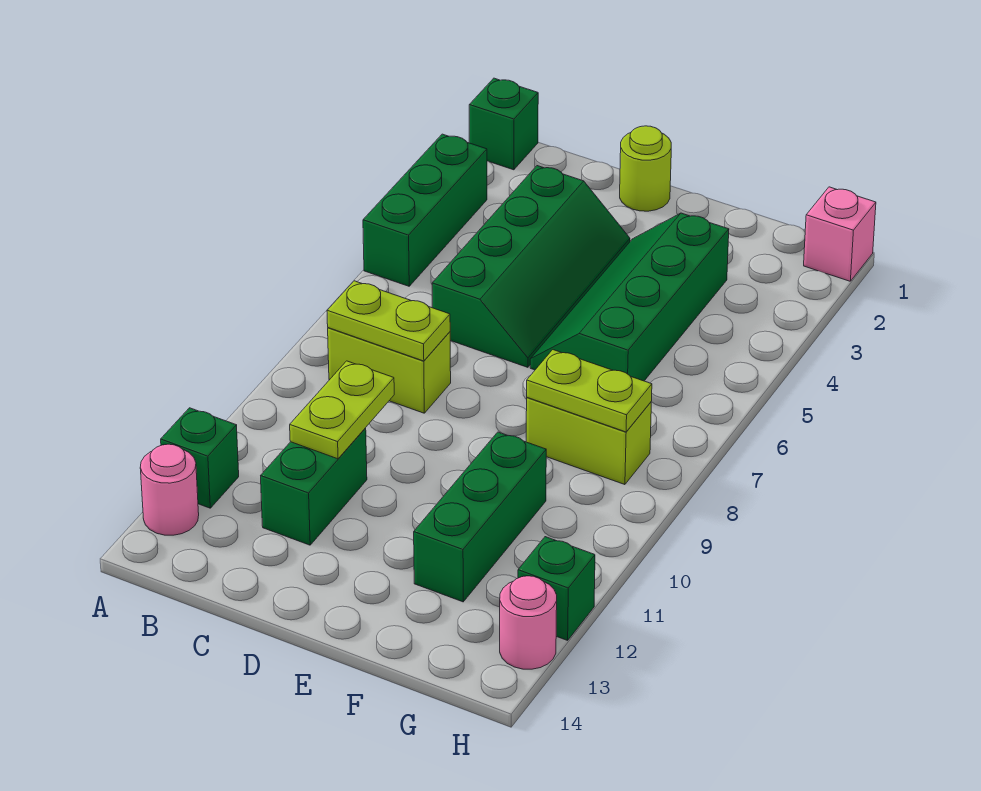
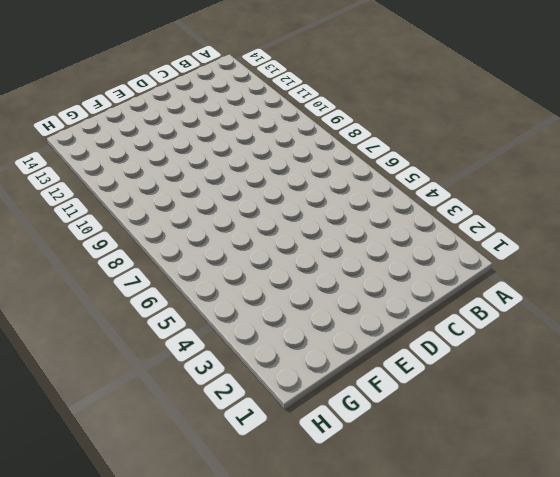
none -> green brick A1 level 1
none -> green brick A3:A5 level 1
none -> green brick A12 level 1

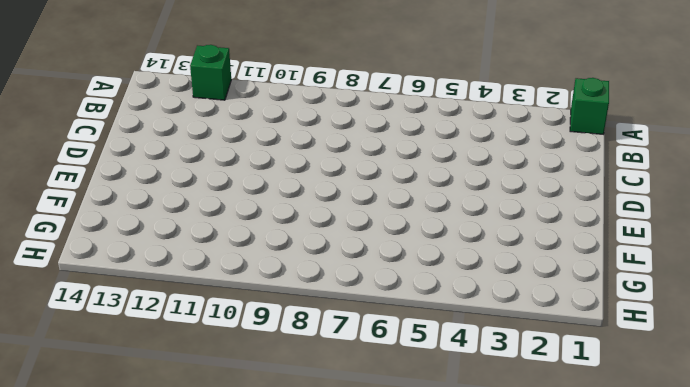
none -> green brick A3:A5 level 1
none -> pink round brick A13 level 1
none -> lime brick B8:C8 level 1

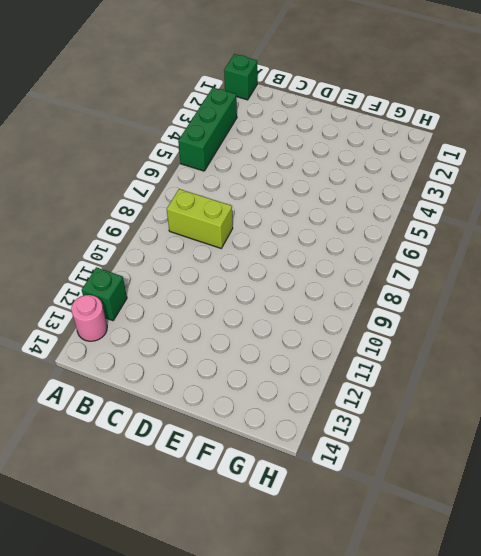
none -> green slope C3:D6 level 1 top C
none -> green brick C11:C12 level 1
none -> lime round brick D1 level 1

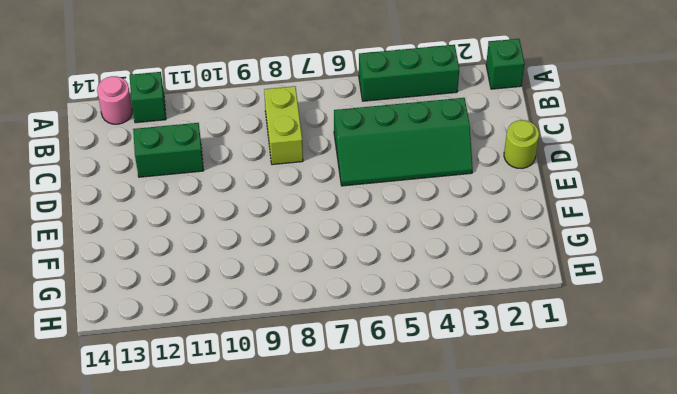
none -> green slope E3:F6 level 1 top F
none -> lime brick F8:G8 level 1
none -> green brick F10:F12 level 1

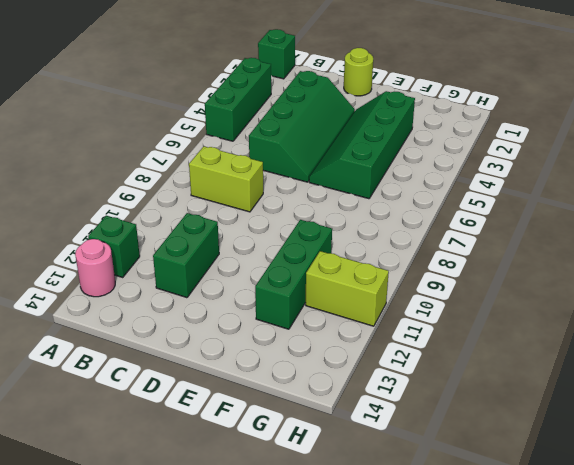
lime brick G11:H11 level 1 -> lime brick F8:G8 level 1
none -> pink brick H1 level 1
none -> green brick H12 level 1
none -> pink round brick H13 level 1

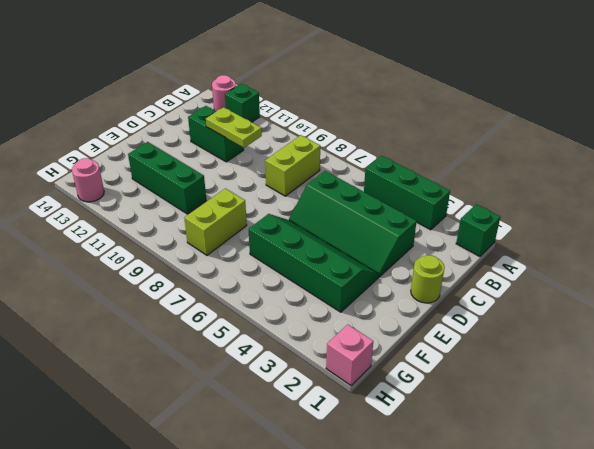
none -> green brick H12 level 1
none -> lime plate B8:C8 level 2
none -> lime plate F8:G8 level 2

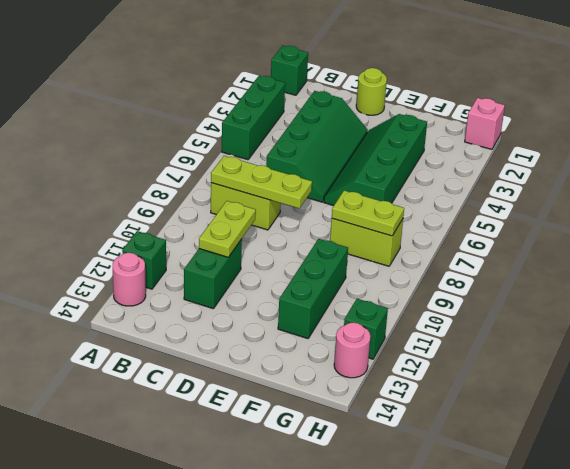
lime plate B8:D8 level 2 -> lime plate B8:C8 level 2

